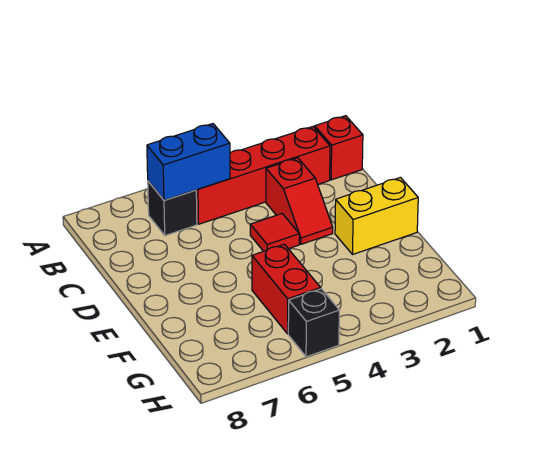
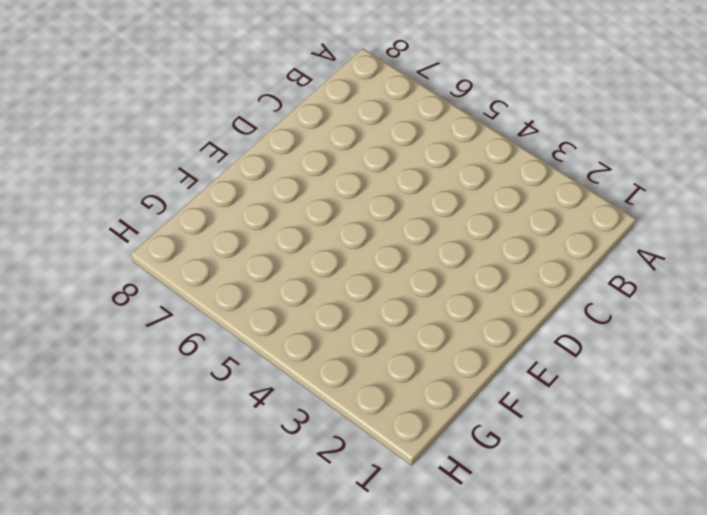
none -> red brick B1 level 1
none -> red brick B2:B5 level 1

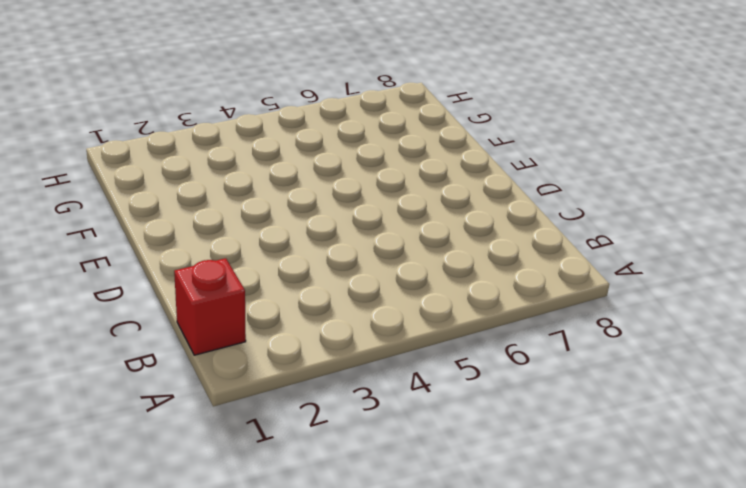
none -> red brick B2:B5 level 1
none -> black brick B6 level 1

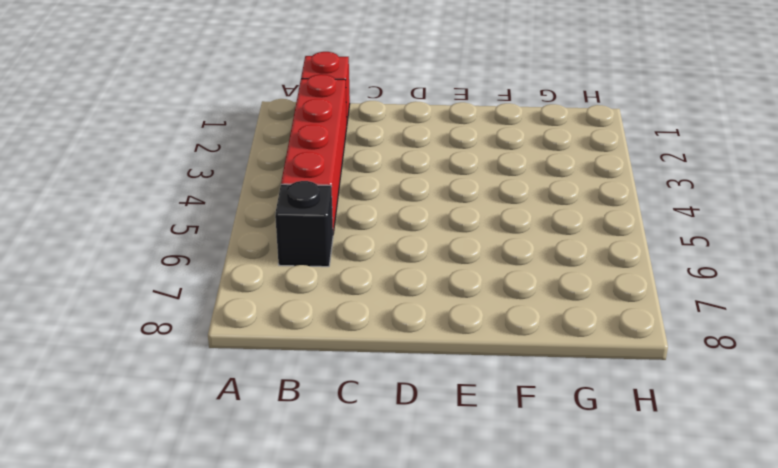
none -> red slope C3:D3 level 1 top C
none -> red tile D4 level 1

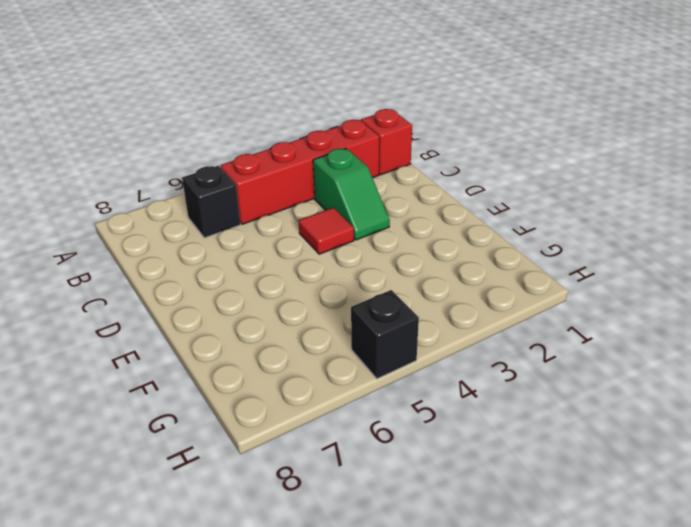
green slope C3:D3 level 1 top C -> red slope C3:D3 level 1 top C
none -> yellow brick E1:E2 level 1
none -> red brick F5:G5 level 1

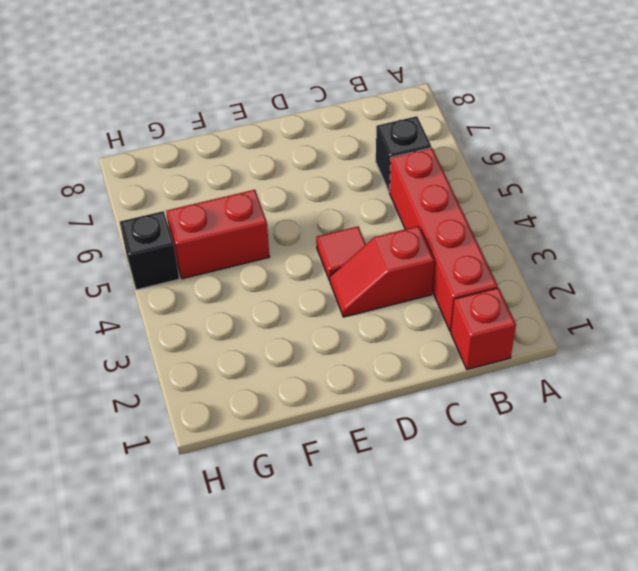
none -> yellow brick E1:E2 level 1
none -> blue brick B5:B6 level 2

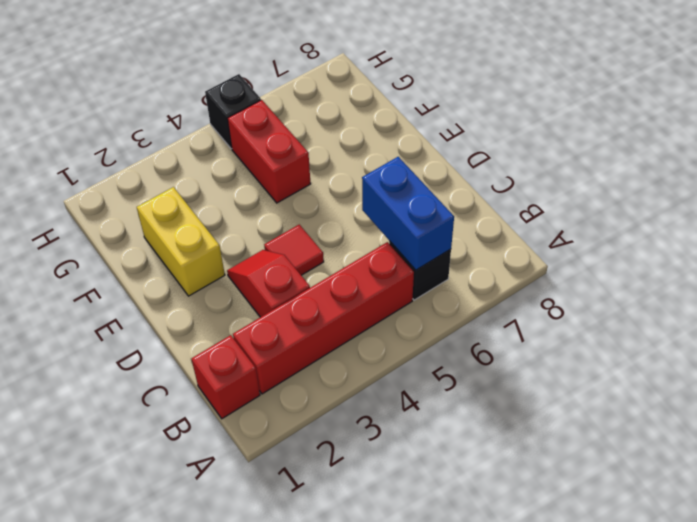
blue brick B6:C6 level 2 -> blue brick B5:B6 level 2
yellow brick E2:F2 level 1 -> yellow brick E1:E2 level 1

